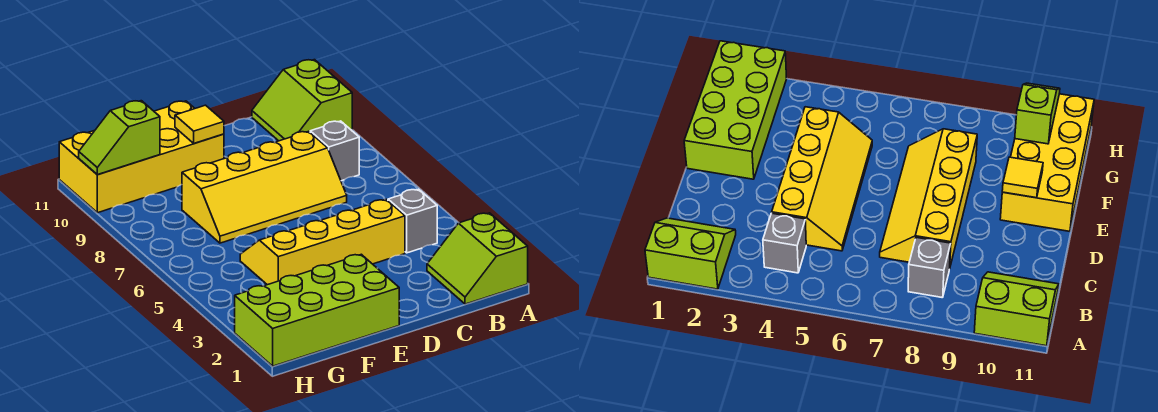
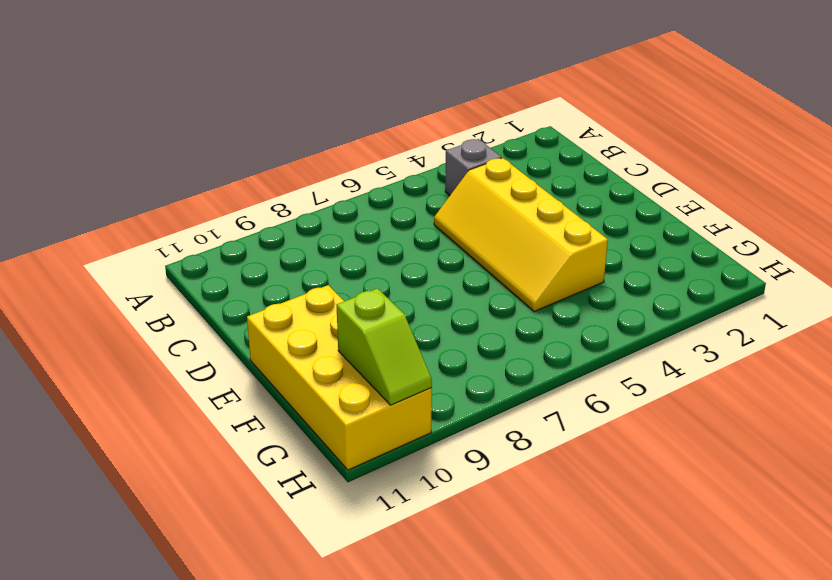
none -> lime slope A1:B2 level 1 top A
none -> lime slope A10:B11 level 1 top A

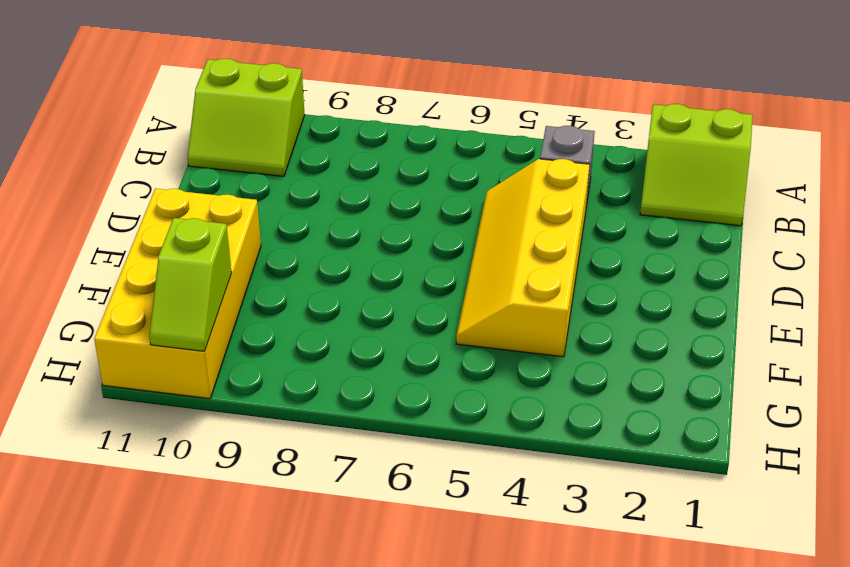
none -> grey brick B8 level 1
none -> yellow slope C7:F8 level 1 top 8

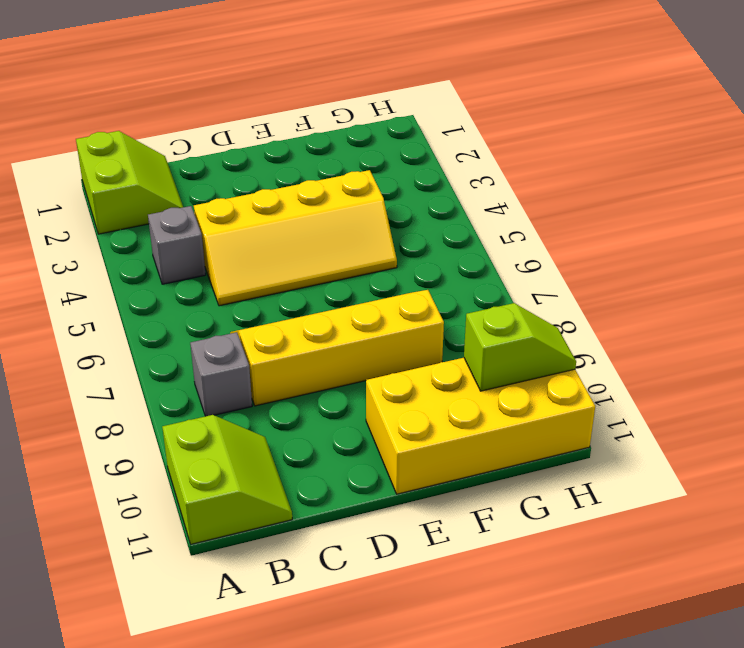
none -> lime brick E1:H2 level 1
none -> yellow tile E10 level 2

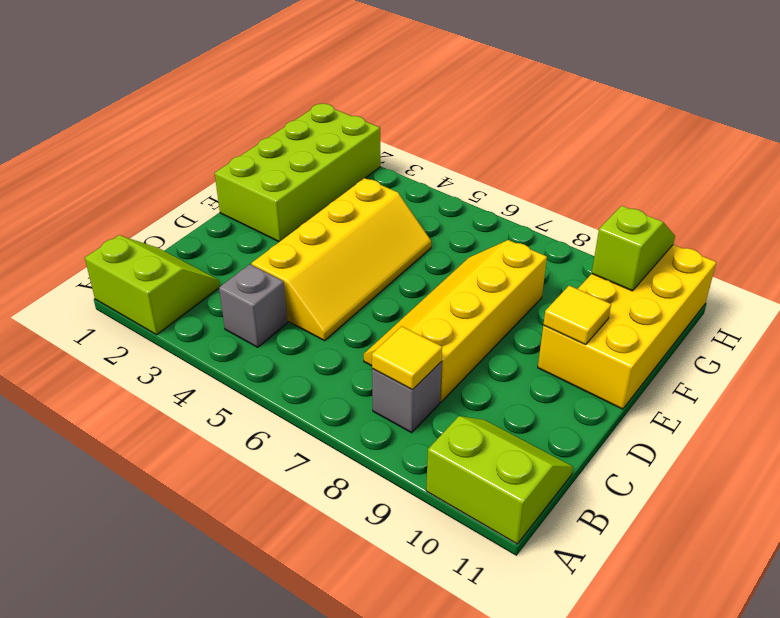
yellow tile B8 level 2 -> none

